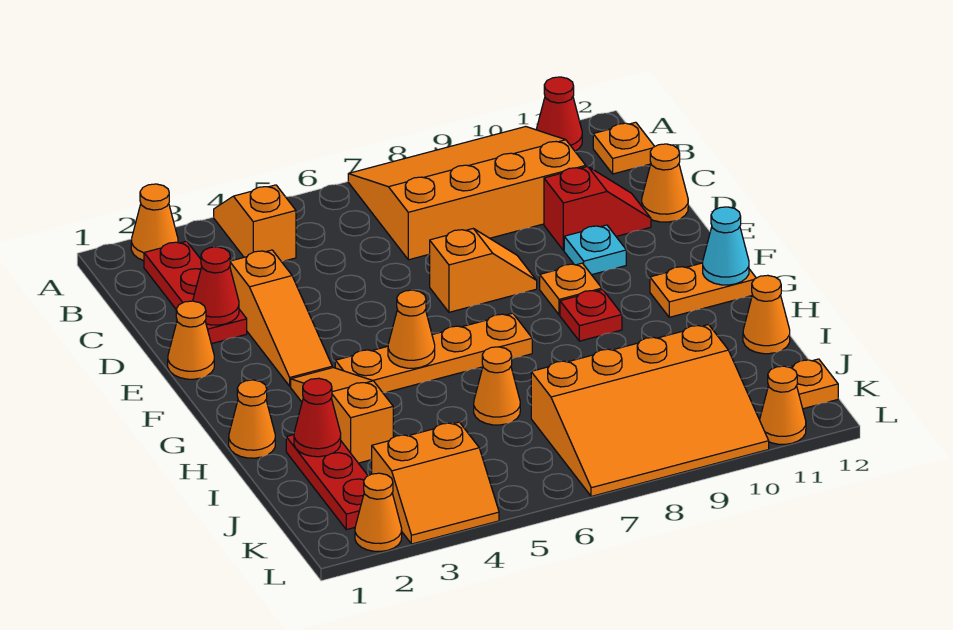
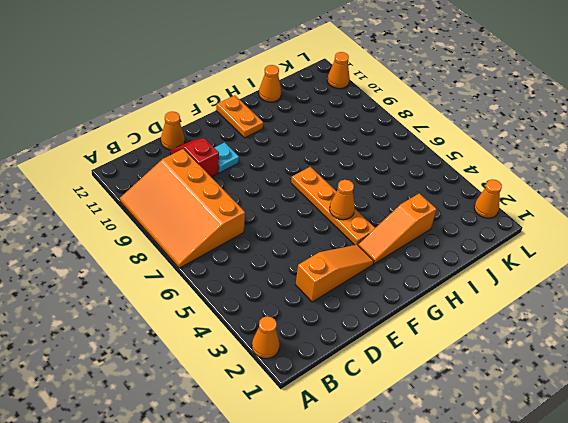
none -> orange slope A4:B4 level 1 top B
none -> red cone A11 level 1
none -> red plate B2:D2 level 1
none -> orange plate B12 level 1

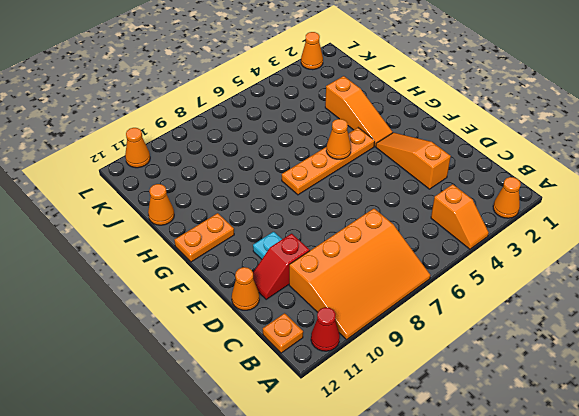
none -> red plate B2:D2 level 1
none -> orange cone E1 level 1
none -> orange slope E7:E8 level 1 top 7
none -> orange plate F9 level 1

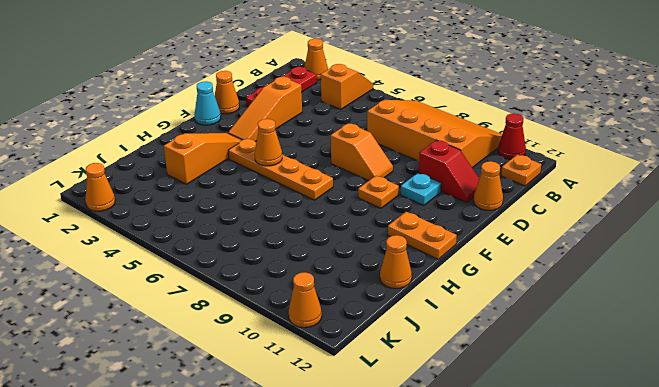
cyan cone F1 level 1 -> cyan cone G12 level 2
none -> red plate G9 level 1
none -> orange cone H1 level 1
none -> red plate I2:K2 level 1
none -> orange cone I6 level 1

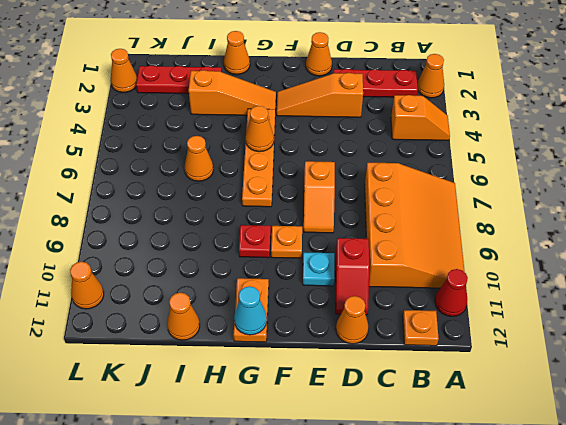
none -> orange slope J7:L10 level 1 top J
none -> orange slope K3:L4 level 1 top K
none -> orange plate K12 level 1
none -> red cone D2 level 2

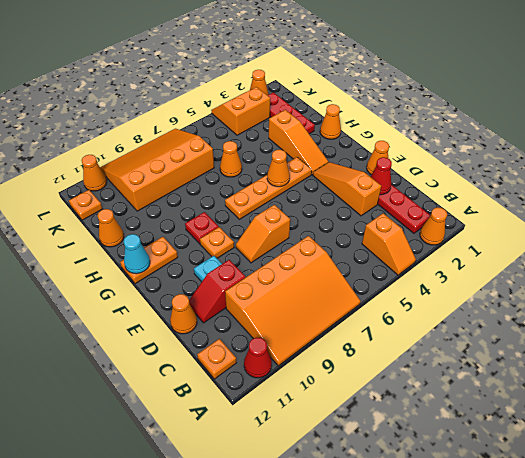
none -> red cone I2 level 2

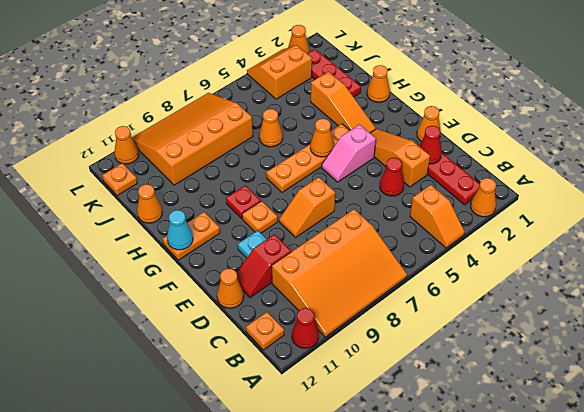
red cone D4 level 1 -> red cone I2 level 2
pink slope F4:F5 level 1 top 4 -> none

